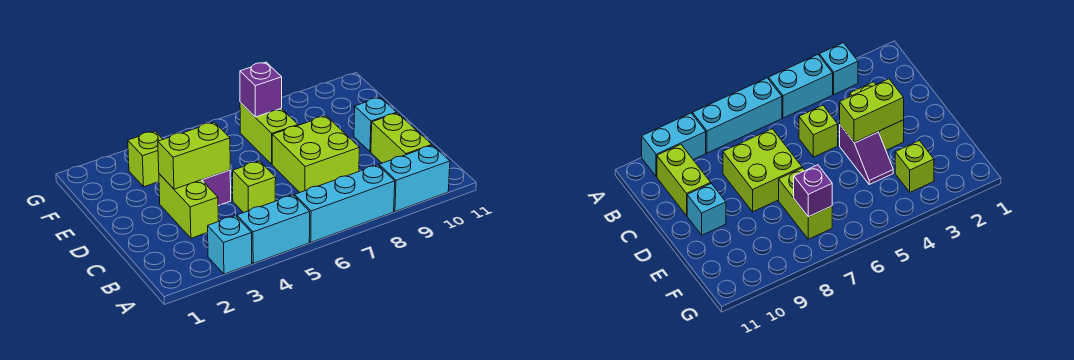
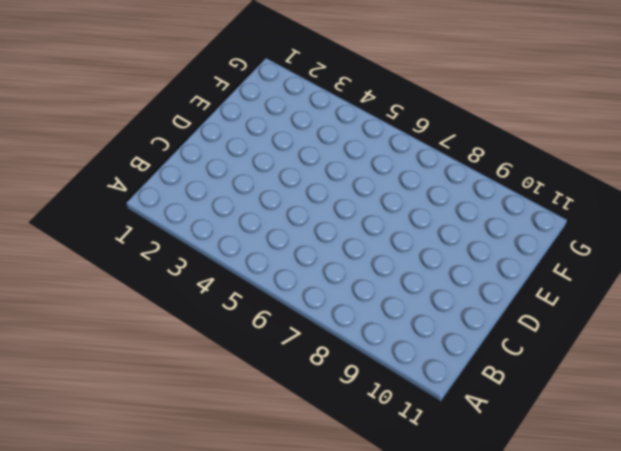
none -> cyan brick A3 level 1
none -> cyan brick A4:A5 level 1
none -> cyan brick A6:A8 level 1

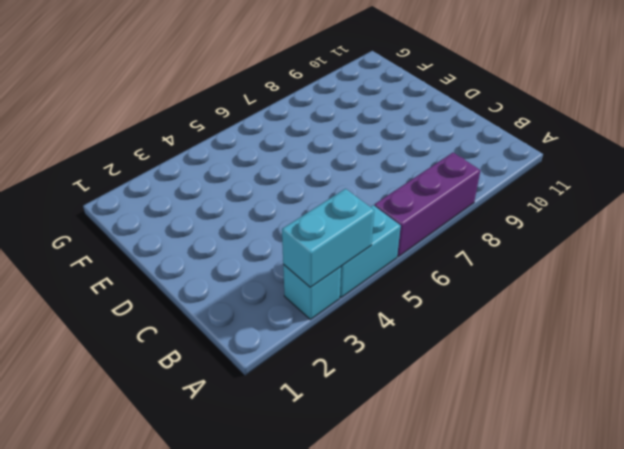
cyan brick A3:A4 level 2 -> cyan brick A9:A10 level 1
purple brick A6:A8 level 1 -> cyan brick A6:A8 level 1
none -> lime brick B10:C10 level 1
none -> lime brick C3:D3 level 1
none -> lime brick C5 level 1

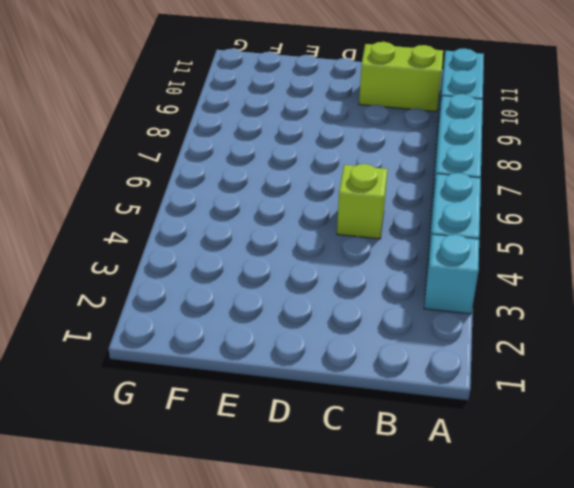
none -> lime brick C3:D3 level 1
none -> lime brick C7:D8 level 1
none -> purple slope D4:E4 level 1 top D

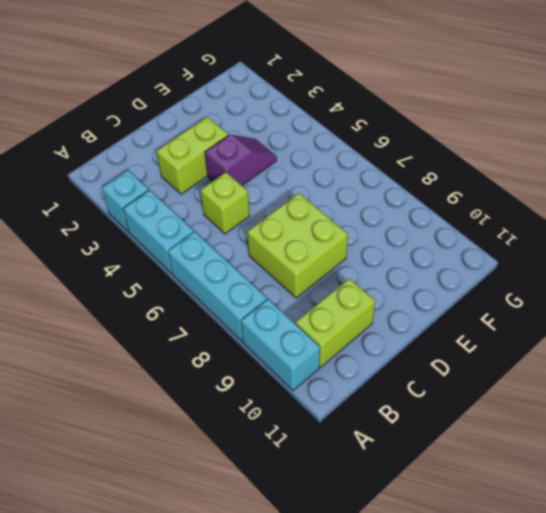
none -> cyan brick D10 level 1
none -> lime brick E7:F7 level 1
none -> lime brick F3 level 1

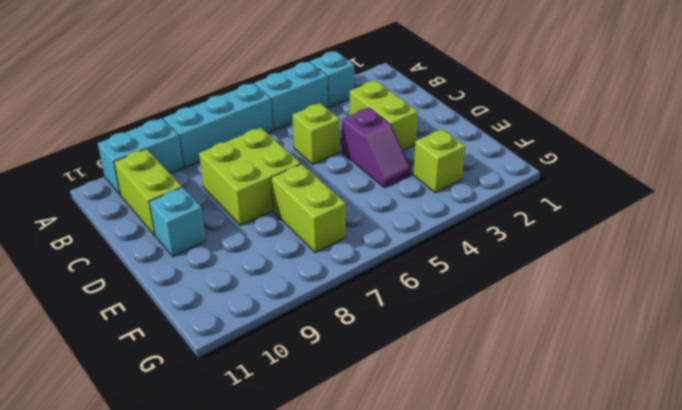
none -> lime brick D3:D4 level 2
none -> purple brick F7 level 2

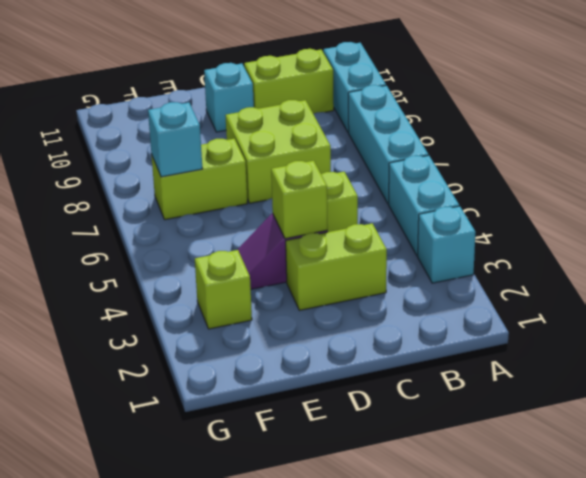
lime brick D4 level 2 -> lime brick D3:D4 level 2
cyan brick F7 level 2 -> purple brick F7 level 2

